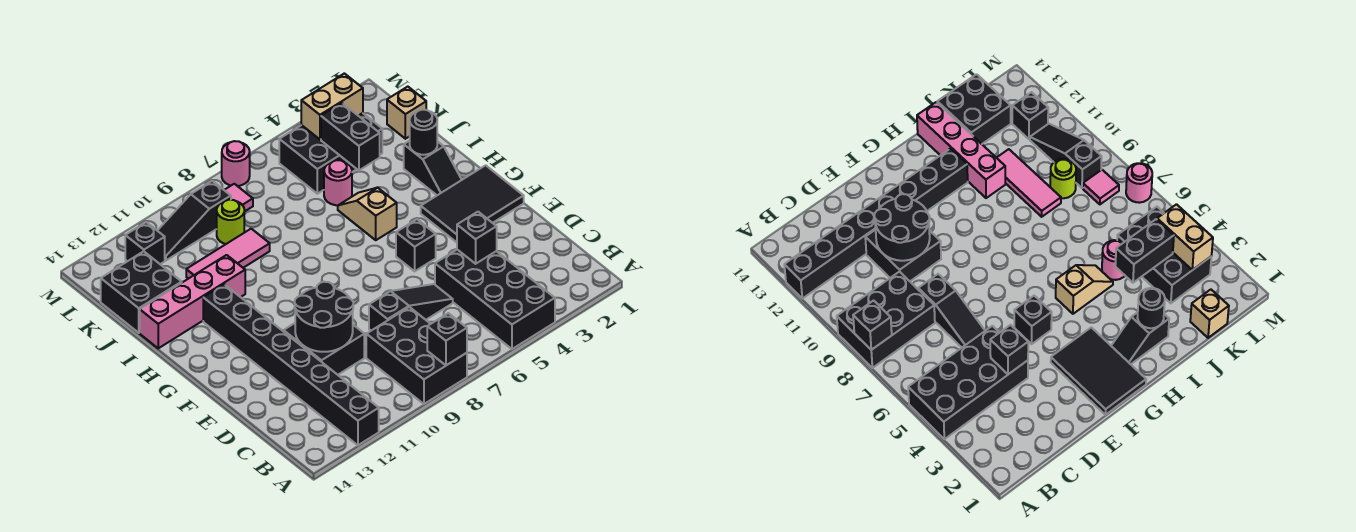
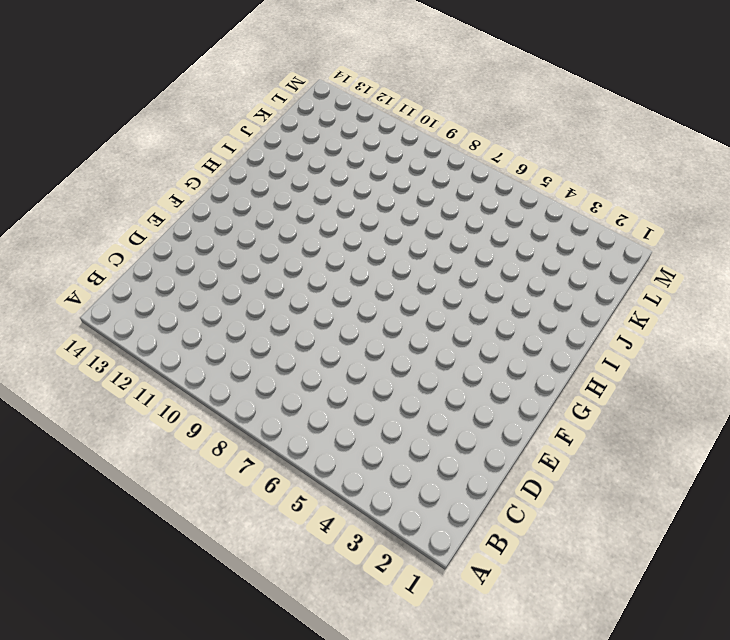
none -> black brick A4:D5 level 1
none -> black brick A8:C9 level 1
none -> black brick A12:H12 level 1

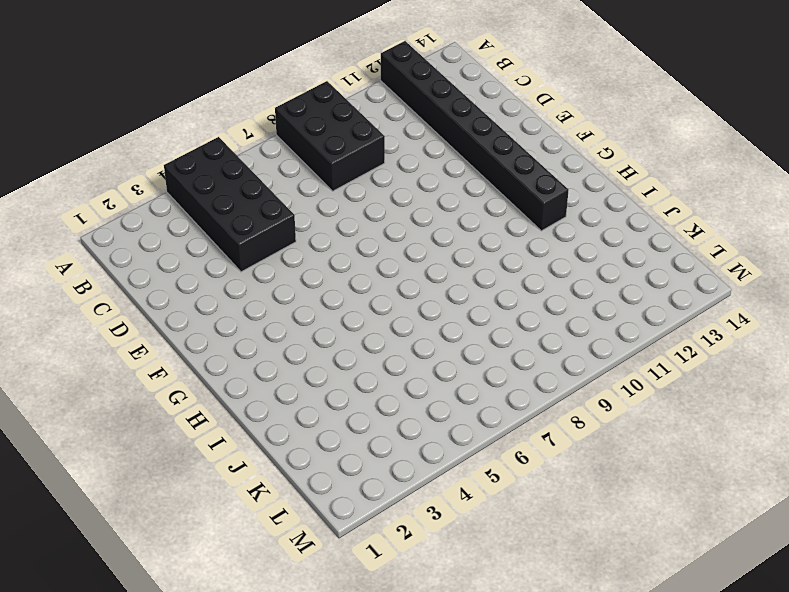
none -> black slope D6:D8 level 1 top 8
none -> black brick D10:E11 level 1
none -> black tile F1:G3 level 1

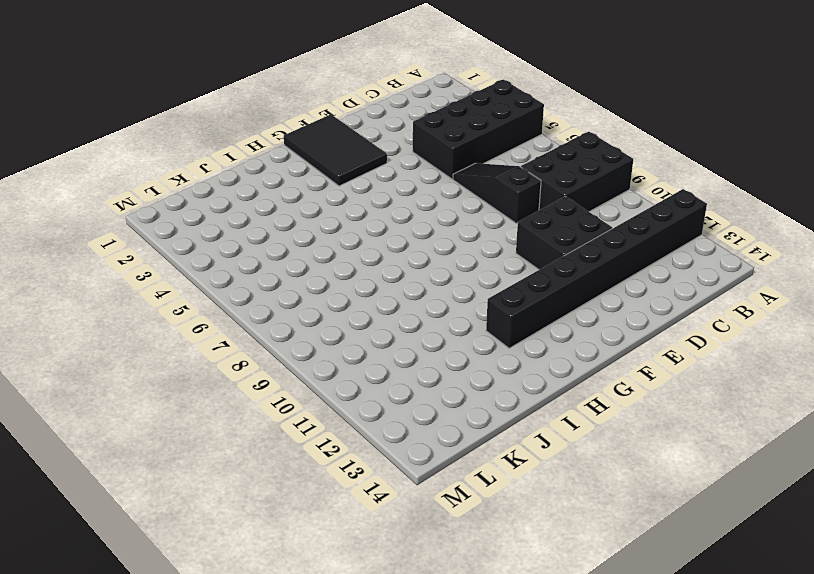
none -> black brick F5 level 1
none -> black slope H2:I2 level 1 top I
none -> tan slope H5:I5 level 1 top H

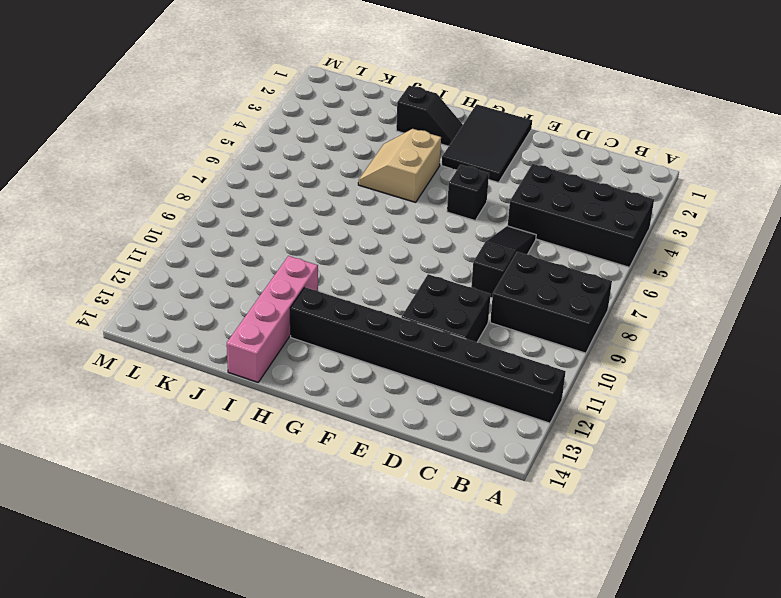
tan slope H4:I5 level 1 top H -> tan slope H5:I5 level 1 top H
none -> pink round brick J5 level 1
none -> pink tile J9:J11 level 1
none -> black brick J13:K14 level 1

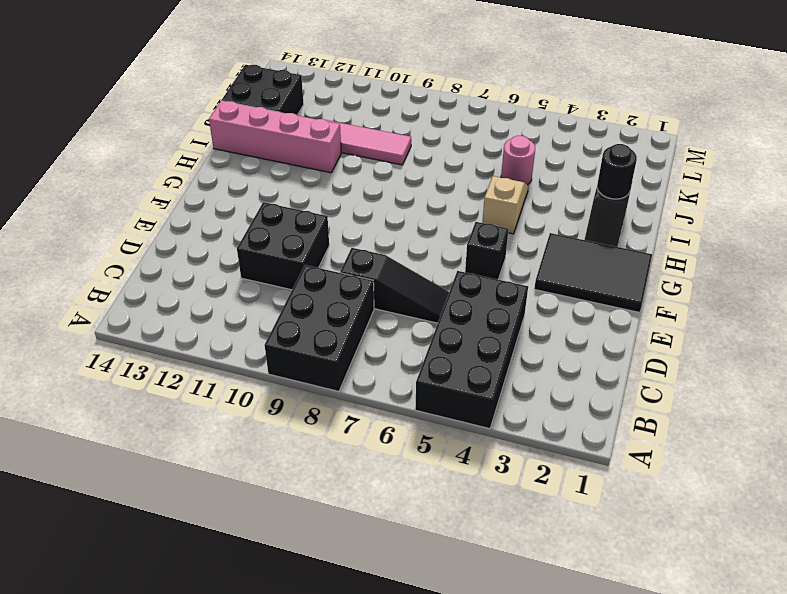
none -> black brick A12:H12 level 1
none -> tan brick K1 level 1
none -> black brick K3:L5 level 1

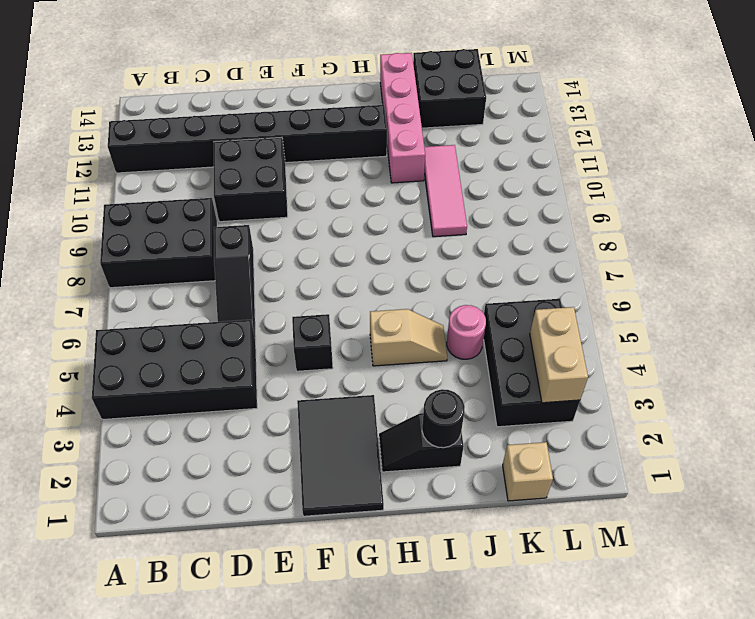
none -> lime round brick K9 level 1
none -> pink tile L8 level 1
none -> black slope L9:L11 level 1 top 9

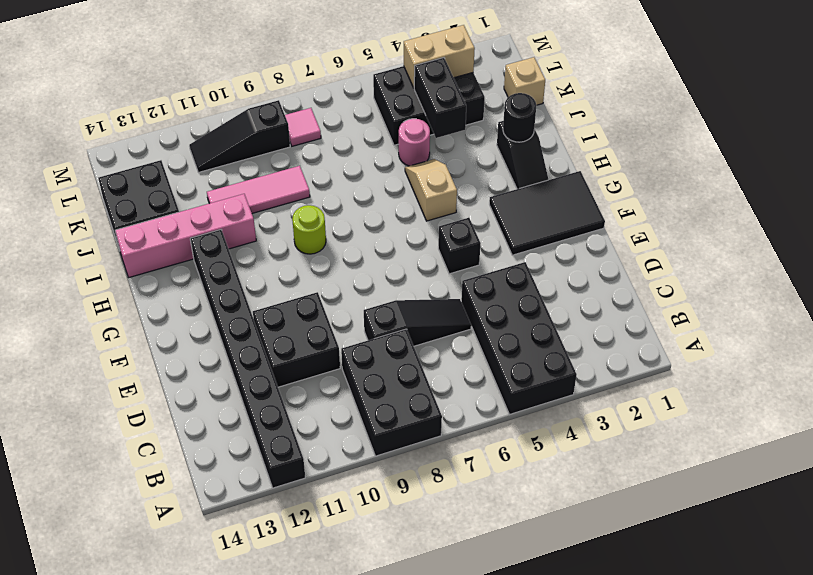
lime round brick H9 level 1 -> lime round brick K9 level 1
none -> black brick L12 level 1
none -> pink round brick M7 level 1
none -> black brick A8 level 2

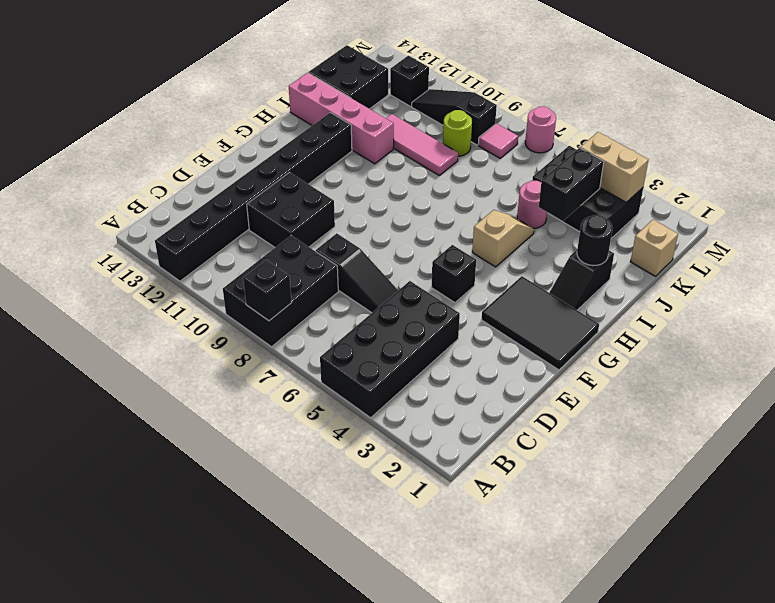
none -> black brick D4 level 2
none -> black round brick D10:E11 level 2

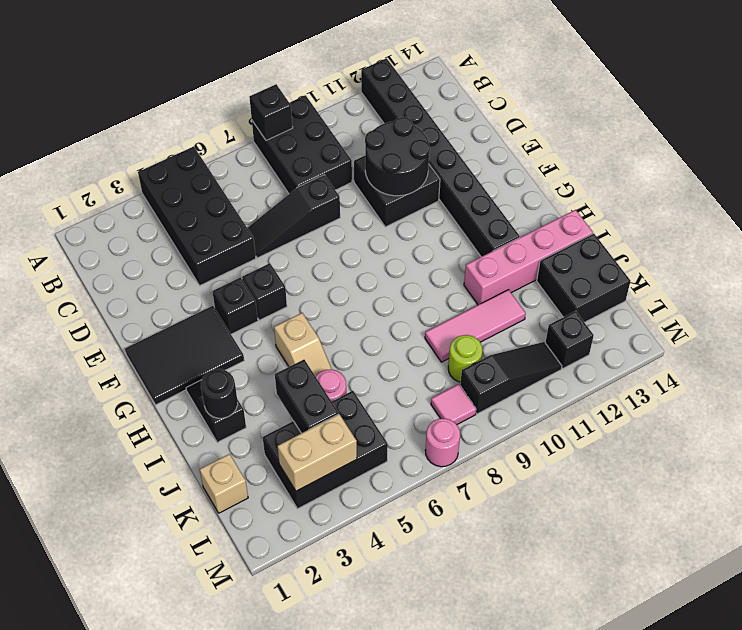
black brick F4 level 1 -> black brick D4 level 2

